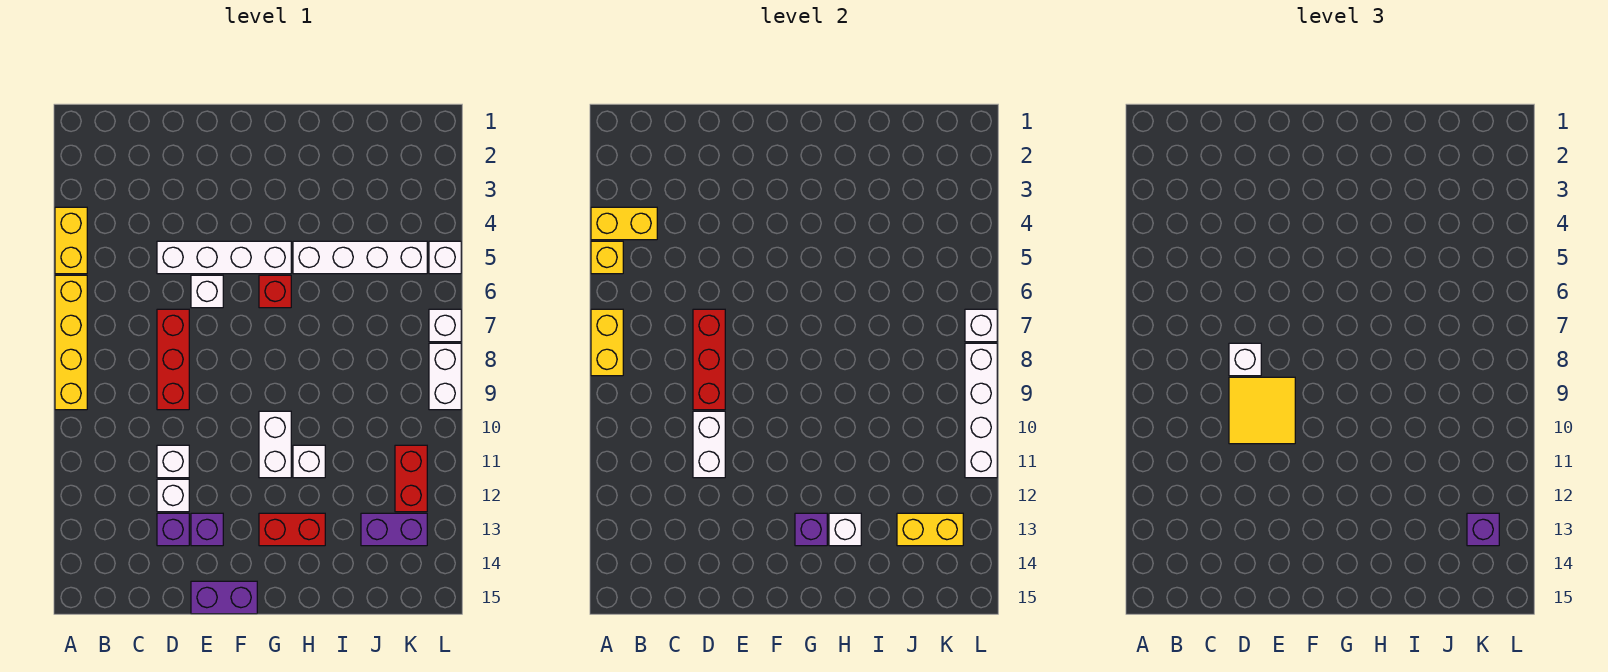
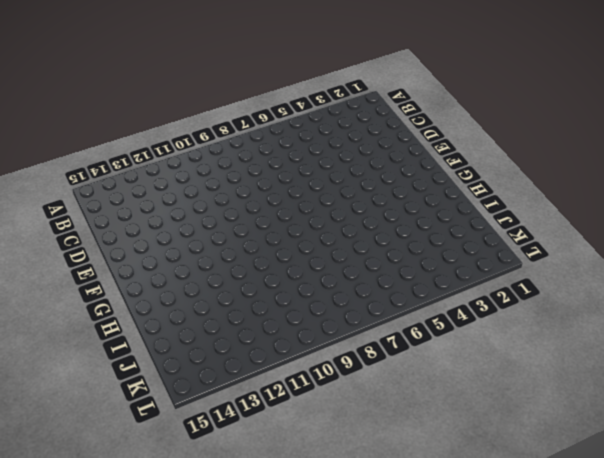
none -> yellow brick A4:A5 level 1
none -> yellow brick A6:A9 level 1
none -> white brick D5:G5 level 1
none -> red brick D7:D9 level 1

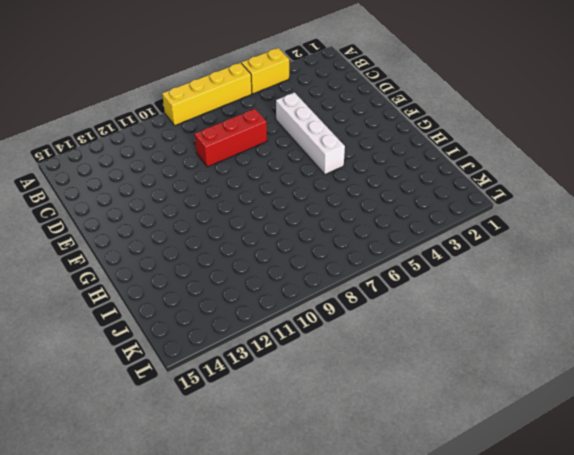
none -> white brick D11 level 1
none -> white brick D12 level 1
none -> purple brick D13 level 1
none -> white brick E6 level 1

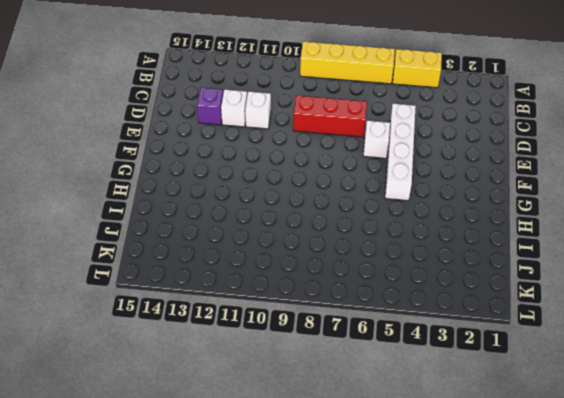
none -> purple brick E13 level 1
none -> purple brick E15:F15 level 1
none -> red brick G6 level 1
none -> white brick G10:G11 level 1

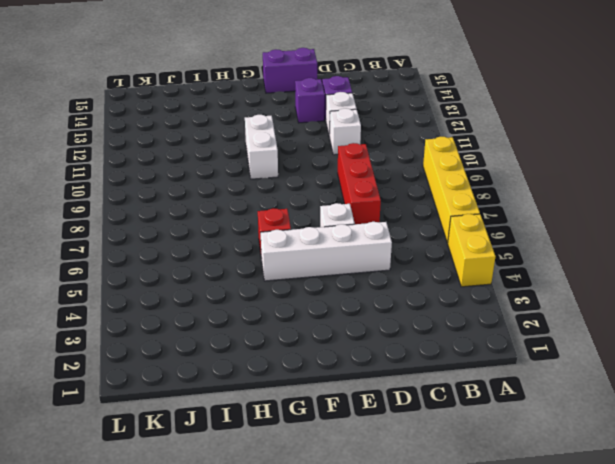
none -> red brick G13:H13 level 1
none -> white brick H5:K5 level 1
none -> white brick H11 level 1
none -> purple brick J13:K13 level 1

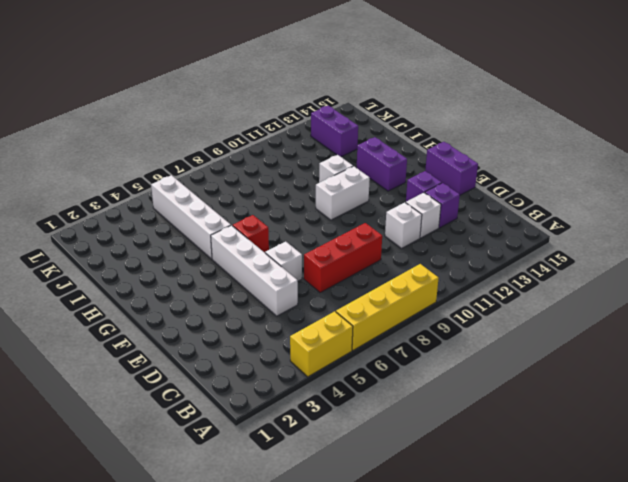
purple brick G13:H13 level 1 -> red brick G13:H13 level 1
none -> red brick K11:K12 level 1
none -> white brick L5 level 1
none -> white brick L7 level 1
none -> white brick L8:L9 level 1

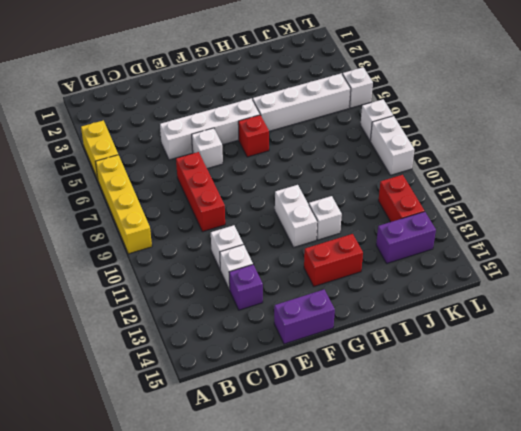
none -> purple brick E13 level 1
none -> yellow brick A4:B4 level 2
none -> yellow brick A5 level 2
none -> yellow brick A7:A8 level 2

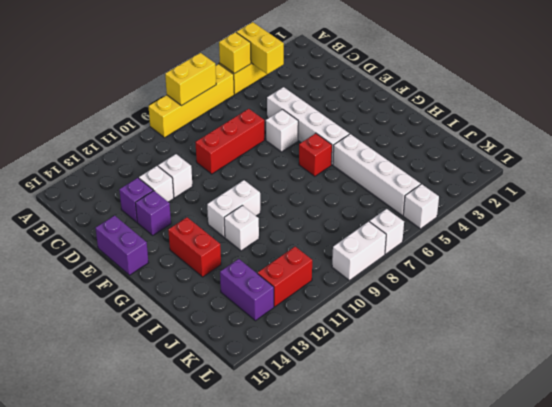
none -> red brick D7:D9 level 2
none -> white brick D10:D11 level 2
none -> purple brick G13 level 2
none -> white brick H13 level 2

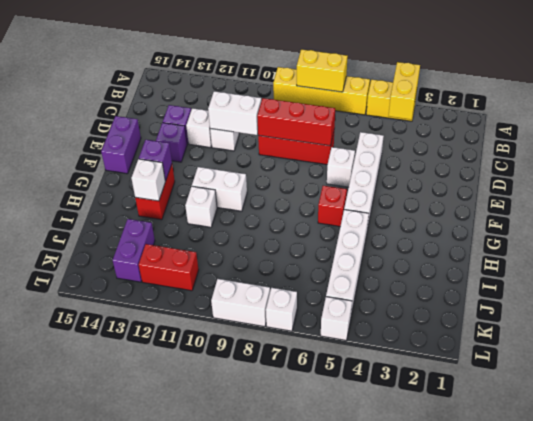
none -> yellow brick A5 level 2
none -> yellow brick J13:K13 level 2
none -> white brick L7 level 2
none -> white brick L8:L11 level 2

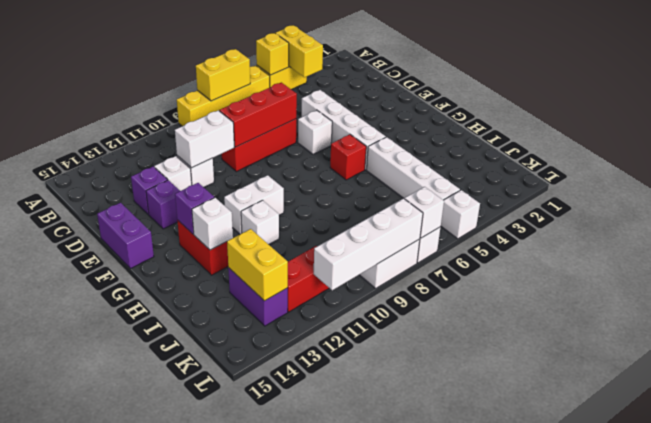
none -> white brick D8 level 3
none -> yellow tile D9:E10 level 3
none -> purple brick K13 level 3

